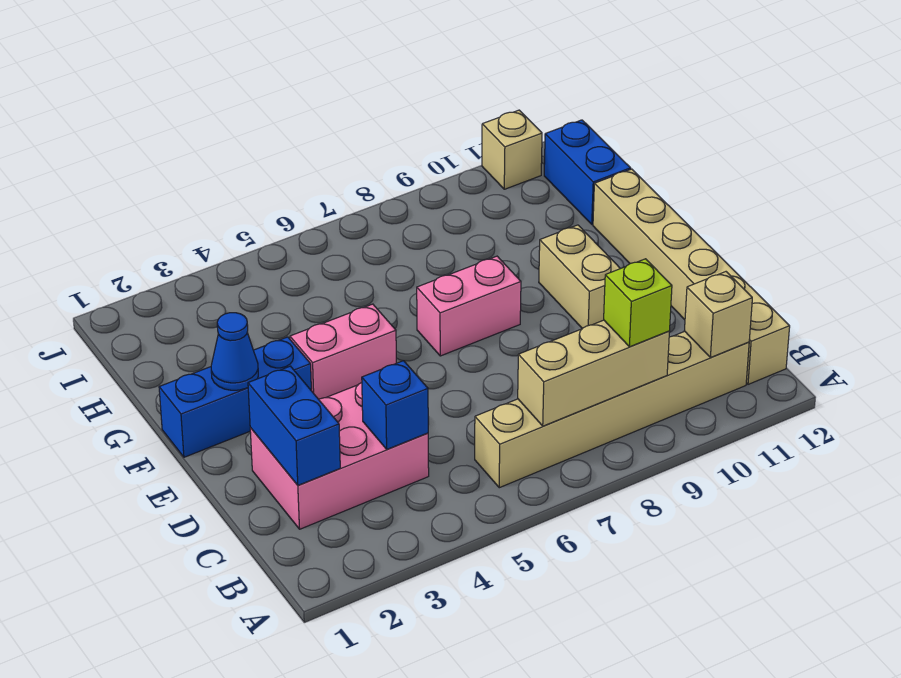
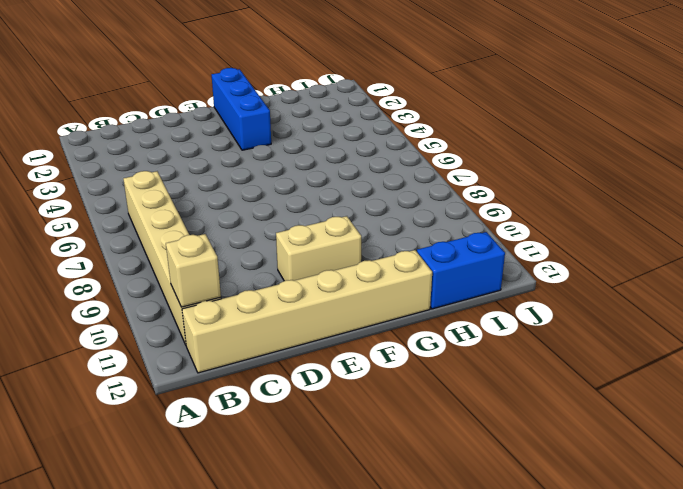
none -> pink brick C2:D4 level 1
none -> pink brick F4:F5 level 1
none -> pink brick F7:F8 level 1

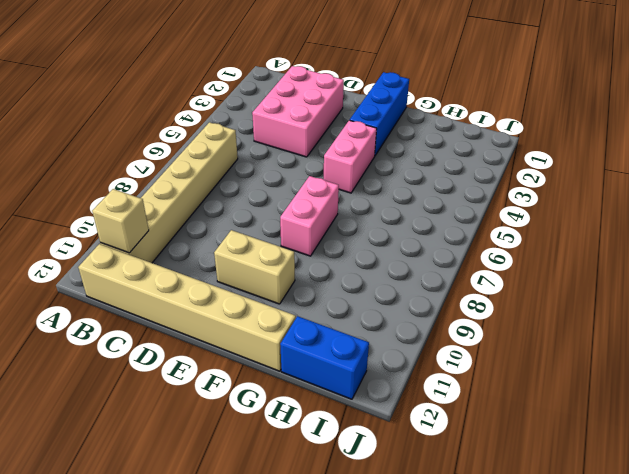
none -> tan brick J11 level 1
none -> tan brick B7:B9 level 2
none -> blue brick C2:D2 level 2

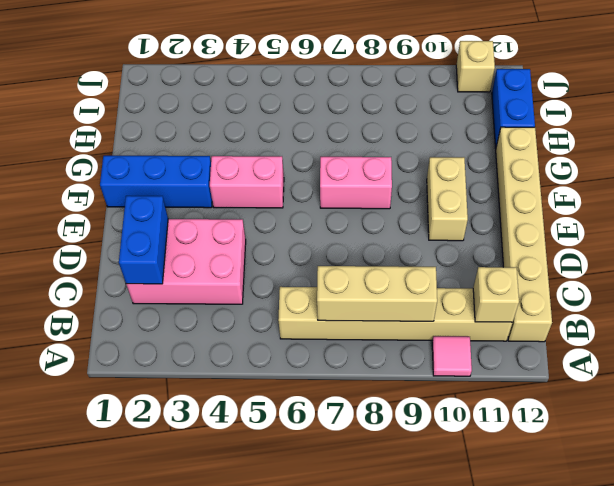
pink tile A10 level 1 -> none
none -> blue brick C4 level 2
none -> blue cone F2 level 2
none -> lime brick B9 level 3

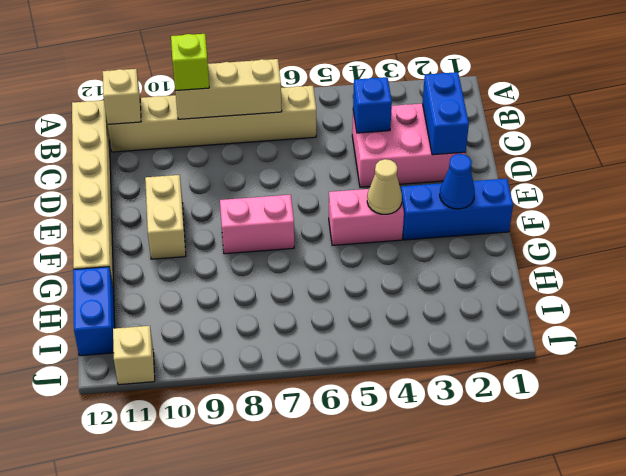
tan cone F4 level 2 -> none

